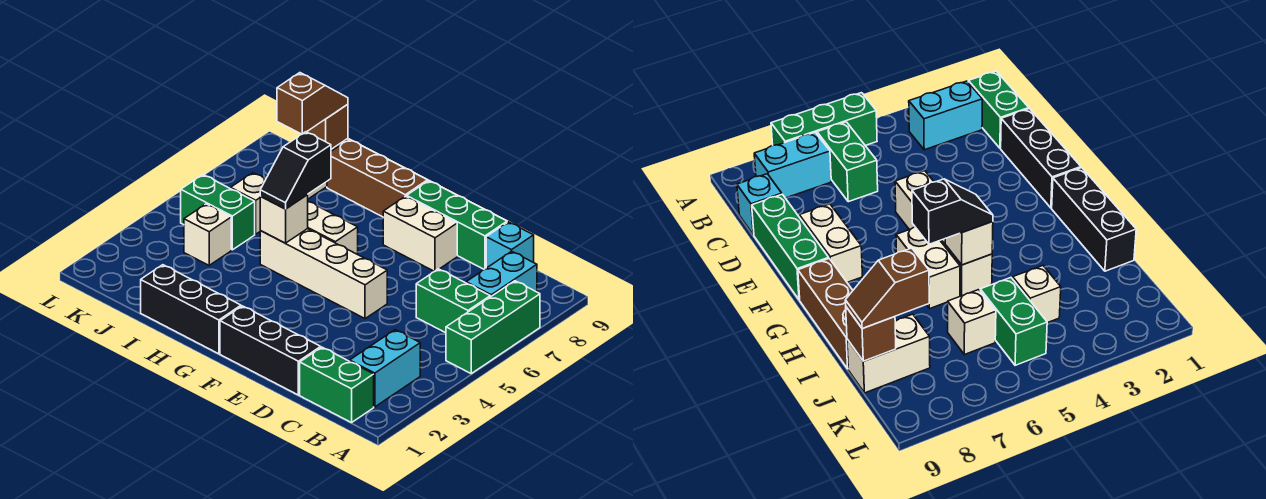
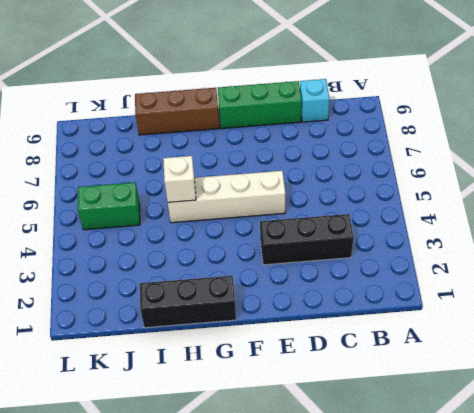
black brick C3:E3 level 1 -> black brick D1:F1 level 1
none -> green brick A5:A7 level 1
none -> green brick B1:C1 level 1
none -> cyan brick B2:B3 level 1

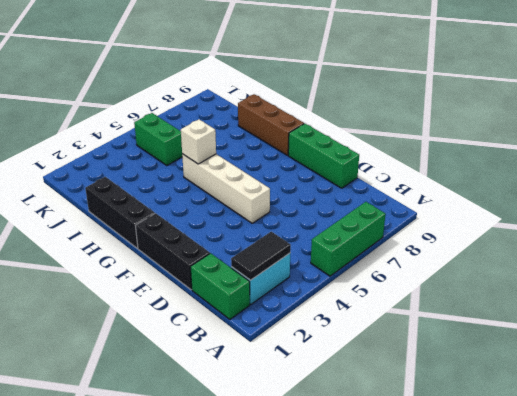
black tile B2:B3 level 2 -> none
none -> green brick B6:C6 level 1
none -> cyan brick B7:B8 level 1
none -> cyan brick C9 level 1

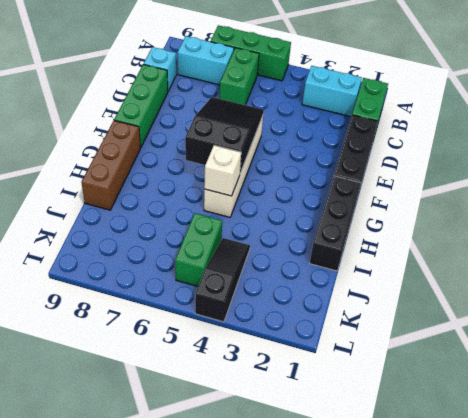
black slope E5:G6 level 2 top G -> none
black slope J4:L4 level 1 top L -> white brick J4 level 1
none -> white brick E8:F8 level 1
none -> white brick G6:H6 level 1
none -> white brick J6 level 1

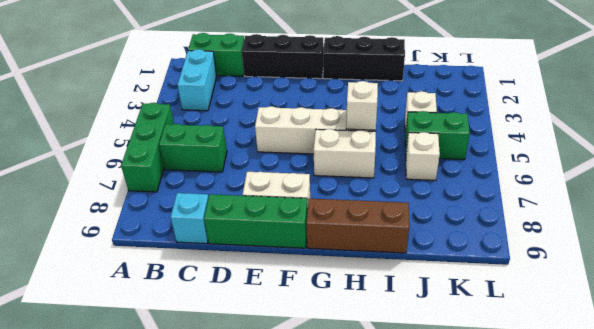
none -> cyan brick B7:B8 level 1
none -> white brick J8:J9 level 1
none -> brown brick J9 level 2

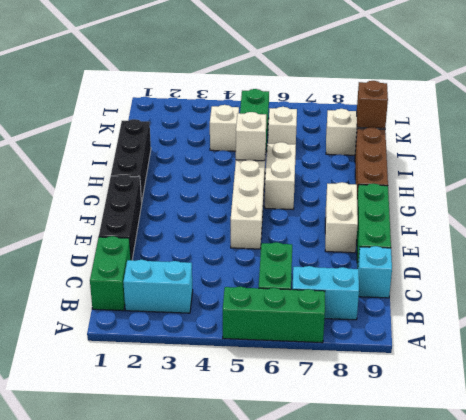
none -> black slope H5:H6 level 3 top 6
none -> brown slope J8:J9 level 3 top 8

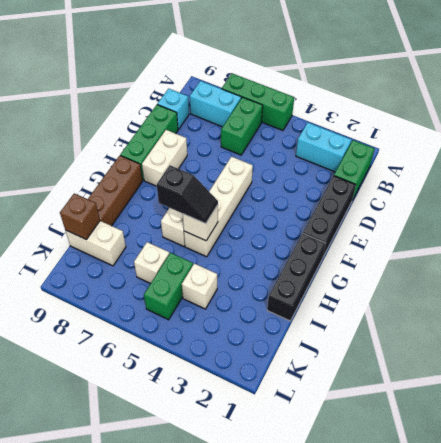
none -> brown slope J8:J9 level 3 top 8

